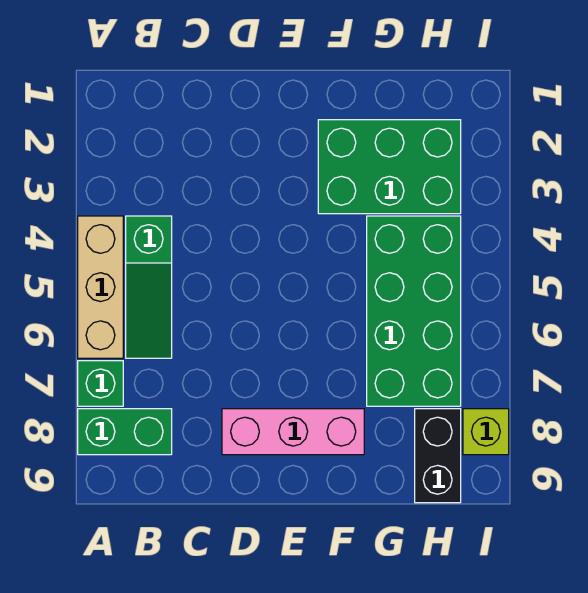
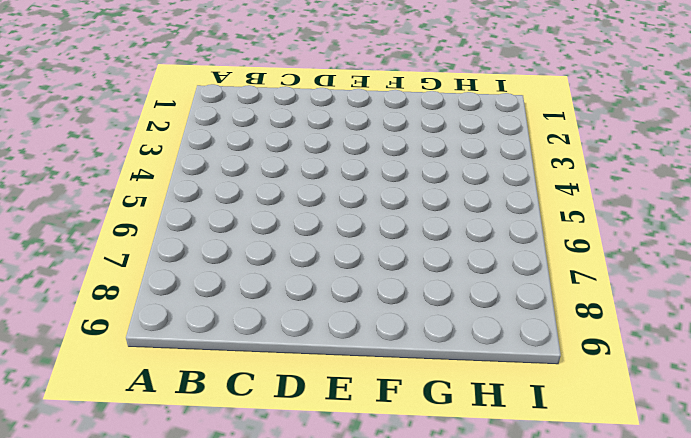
none -> tan brick A4:A6 level 1
none -> green brick A7 level 1

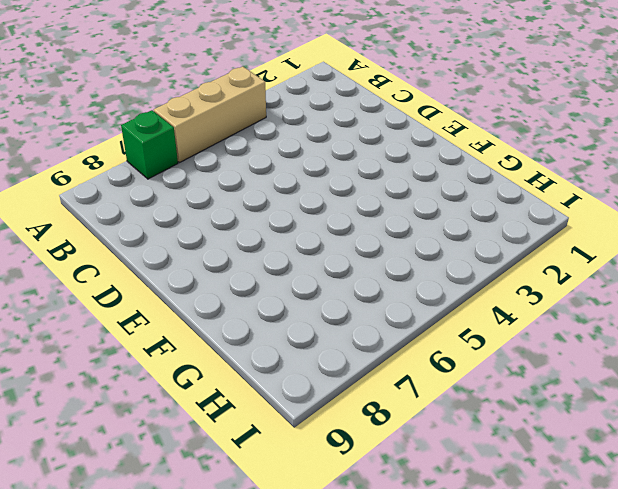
none -> green brick A8:B8 level 1
none -> green slope B4:B6 level 1 top 4

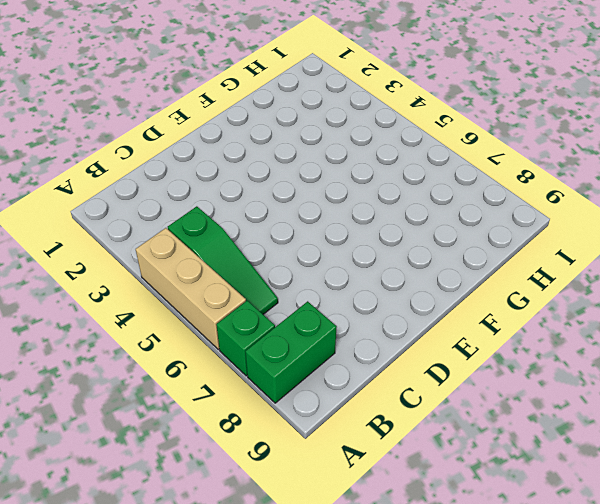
none -> pink brick D8:F8 level 1
none -> green brick F2:H3 level 1

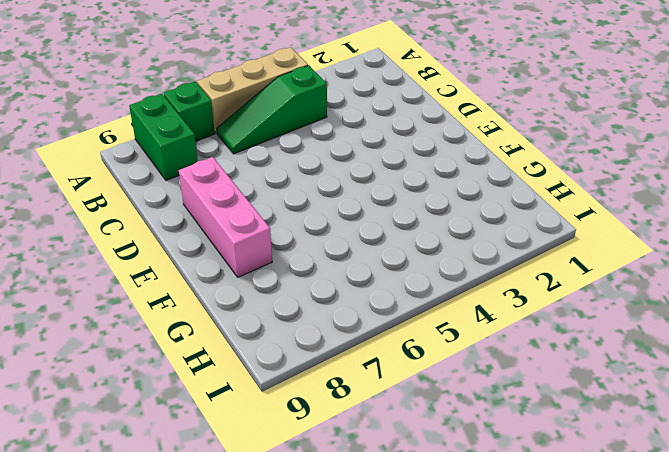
none -> green brick F2:H3 level 1
none -> green brick G4:H7 level 1

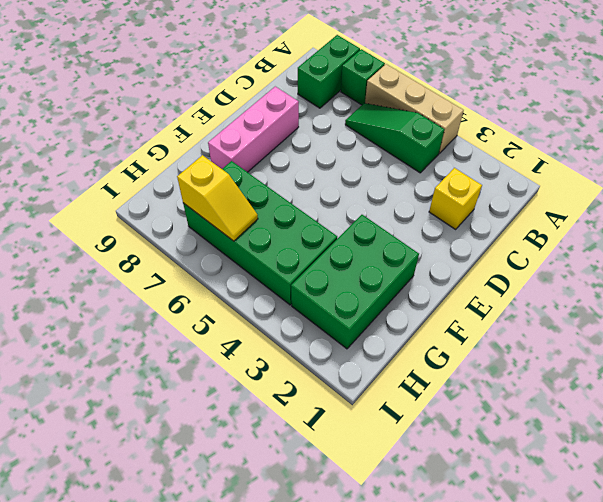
yellow brick C2 level 1 -> none
yellow slope H6:H7 level 2 top 7 -> none
none -> black brick H8:H9 level 1
none -> lime brick I8 level 1

